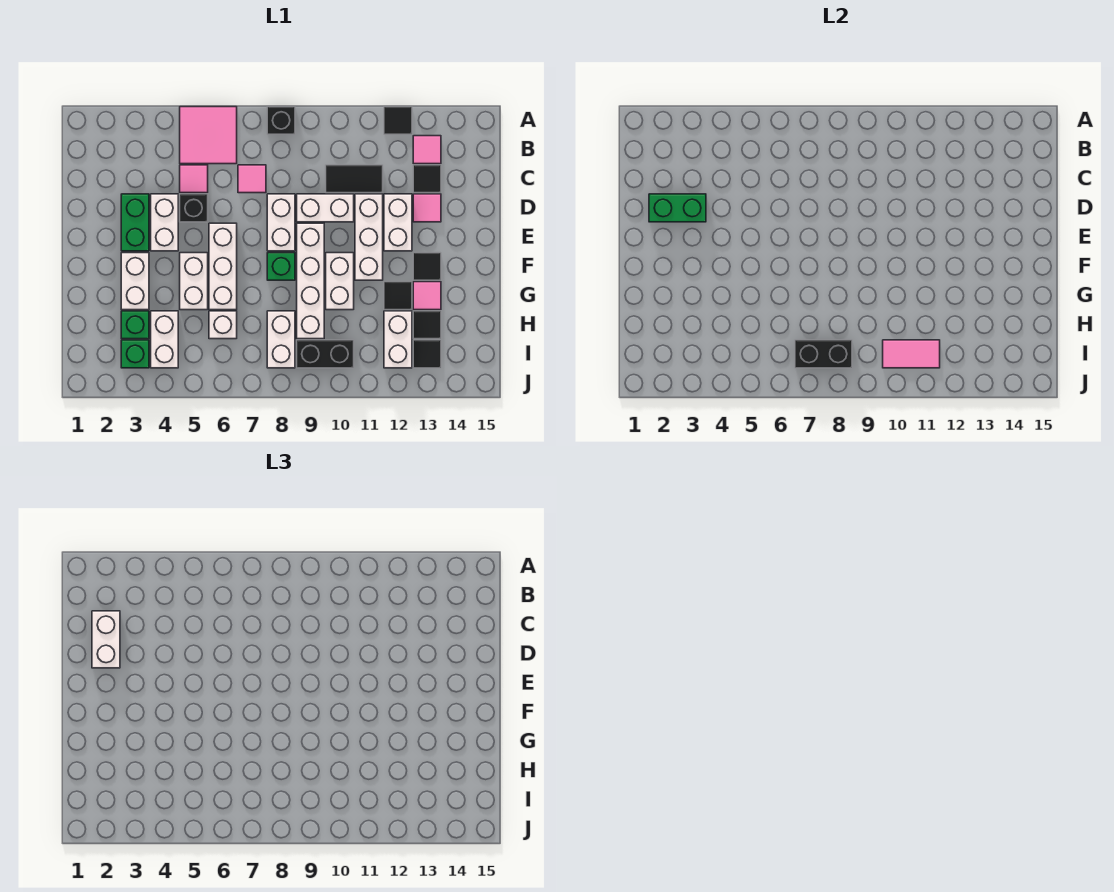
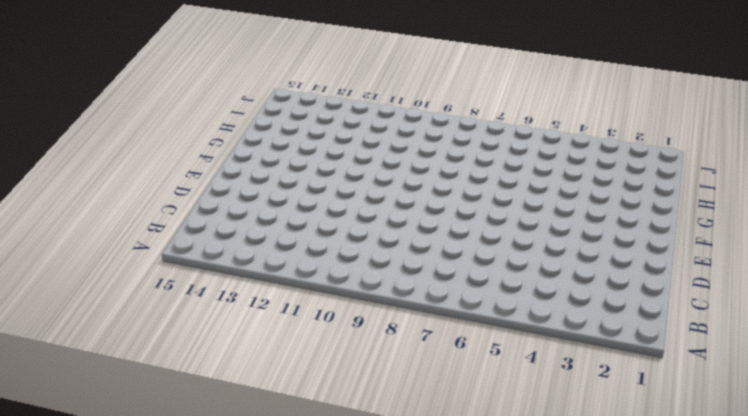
none -> pink tile A5:B6 level 1
none -> black brick A8 level 1
none -> black tile A12 level 1
none -> pink tile B13 level 1

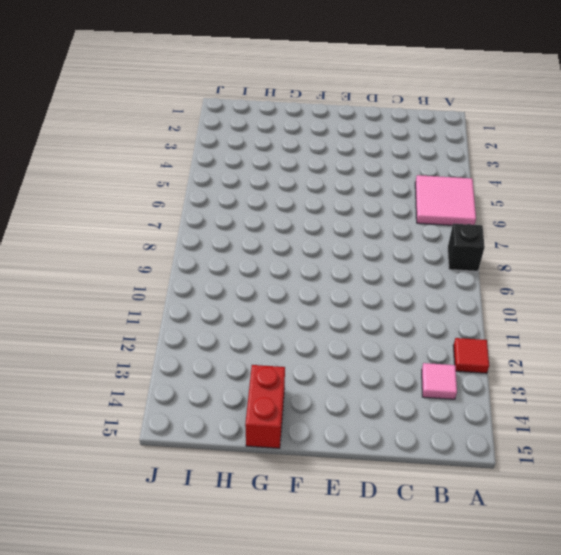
red tile A12 level 1 -> black tile A12 level 1
red brick G14:G15 level 1 -> none
none -> pink tile C5 level 1
none -> pink tile C7 level 1
none -> black tile C10:C11 level 1
none -> black tile C13 level 1

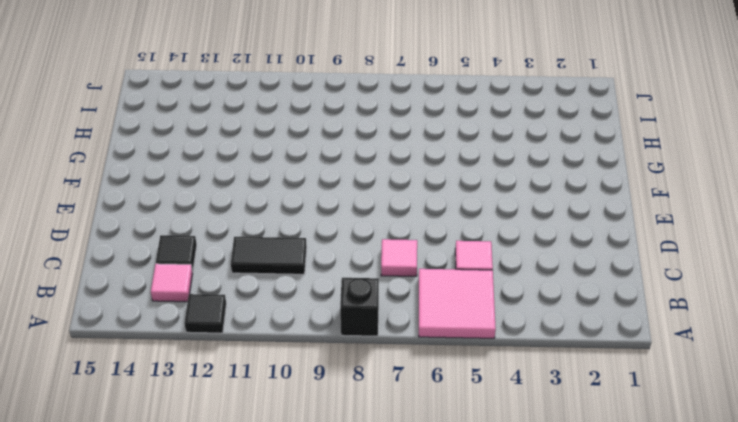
none -> green brick D3:E3 level 1
none -> white brick D4:E4 level 1
none -> black brick D5 level 1
none -> white brick D8:E8 level 1

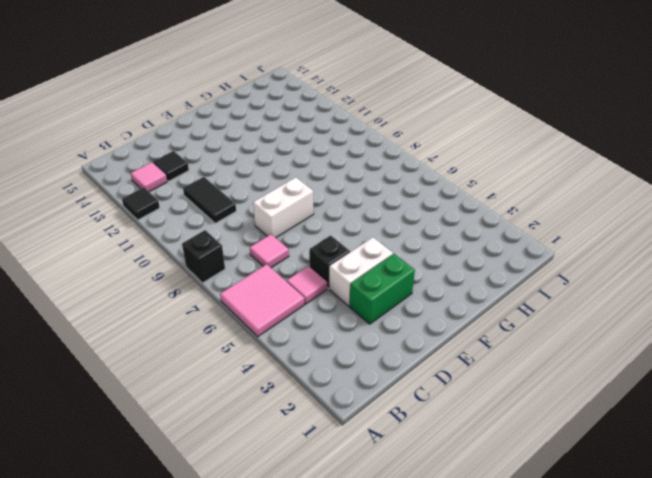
none -> white brick D9:D10 level 1
none -> white brick D11:F11 level 1
none -> white brick D12:E12 level 1
none -> pink tile D13 level 1

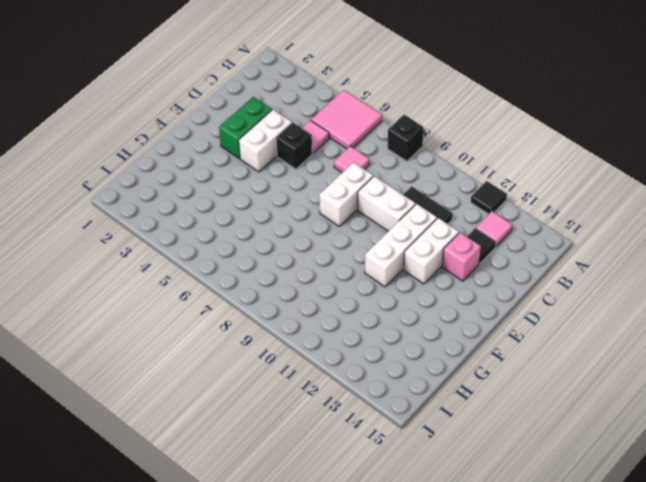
pink brick D13 level 1 -> pink tile D13 level 1
none -> white brick E6:G6 level 1
none -> white brick E9:H9 level 1
none -> white brick F3:G3 level 1
none -> white brick F5:G5 level 1

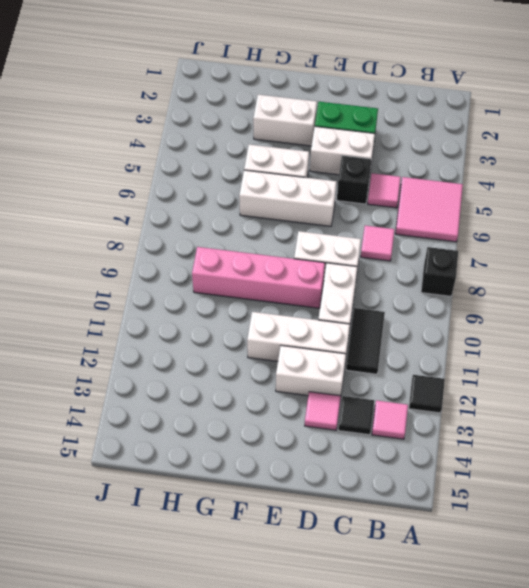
pink brick E9:H9 level 1 -> white brick E9:H9 level 1
none -> green brick F8 level 1
none -> white brick F10:G10 level 1
none -> black tile F13 level 1
none -> black tile G12 level 1

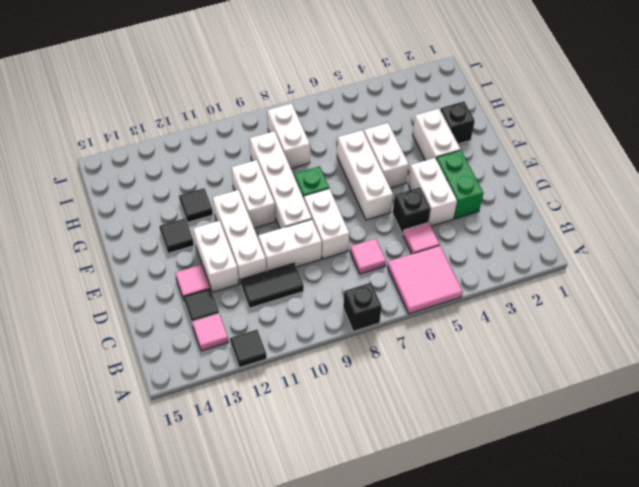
black brick G2 level 1 -> none
none -> pink tile G13 level 1
none -> green brick H3 level 1
none -> white brick H4:I4 level 1
none -> white brick H6 level 1

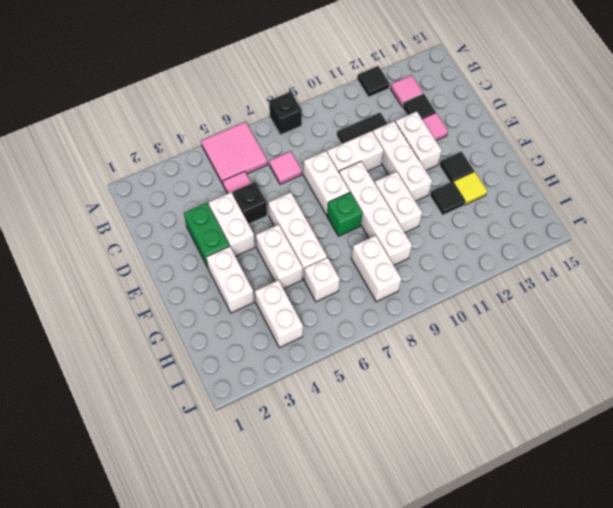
yellow tile G13 level 1 -> pink tile G13 level 1
none -> green brick H3 level 1
none -> white brick H12:I12 level 1
none -> black tile H13 level 1
none -> green brick I3 level 1

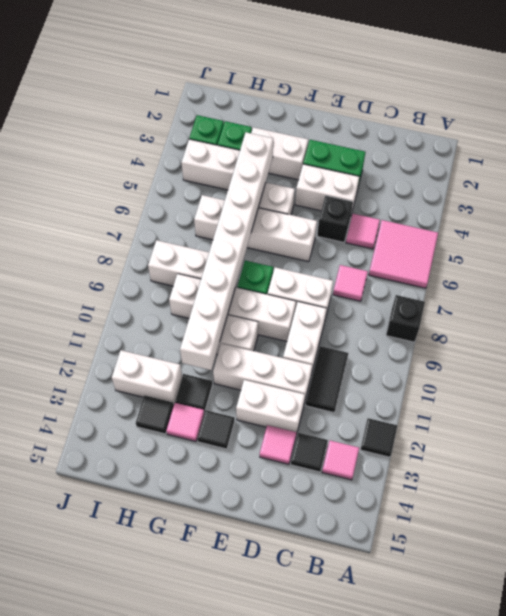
white brick G4:G11 level 2 -> none
none -> black brick I9:I10 level 1
none -> black tile I13 level 1
none -> green brick D2:D3 level 2
none -> black brick I7:I8 level 2

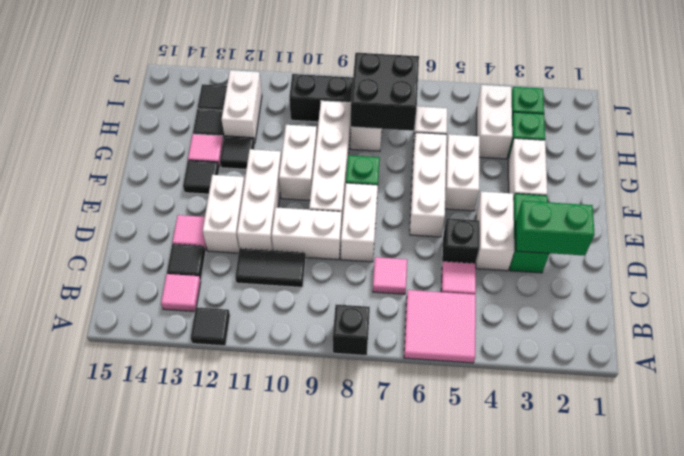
black brick H7:I8 level 2 -> black brick I7:I8 level 2
none -> pink tile I10:I11 level 2
none -> white brick C2:D2 level 3

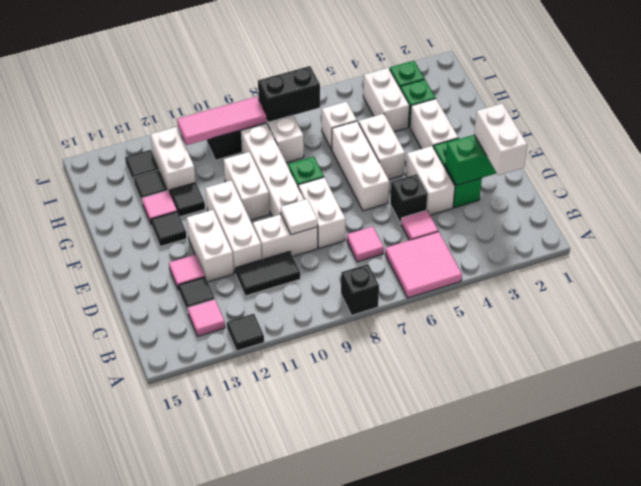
white tile D9 level 2 -> none
pink tile I9:I11 level 2 -> pink tile I10:I11 level 2

